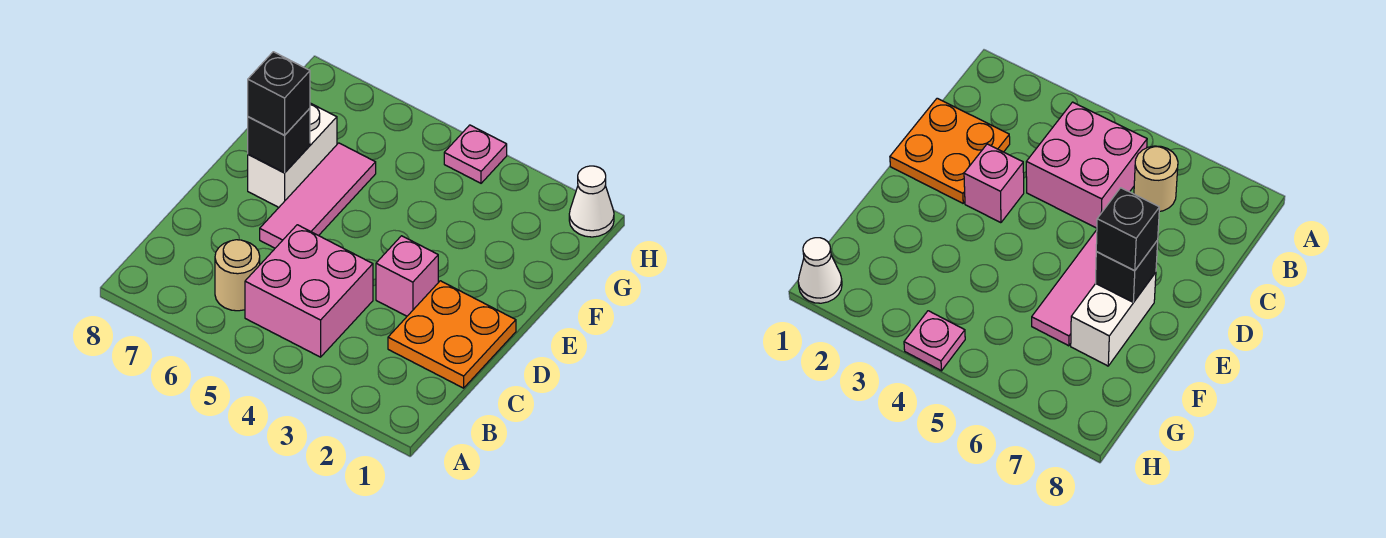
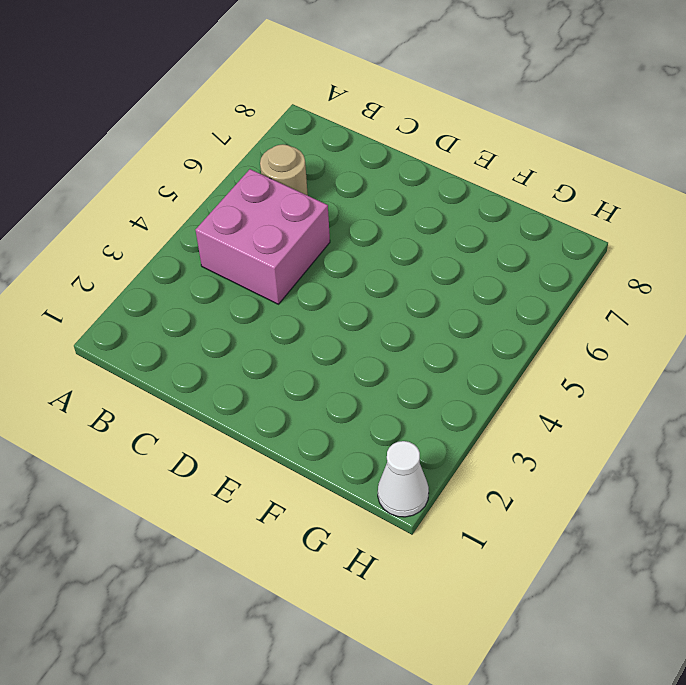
none -> orange plate C1:D2 level 1
none -> pink brick D3 level 1

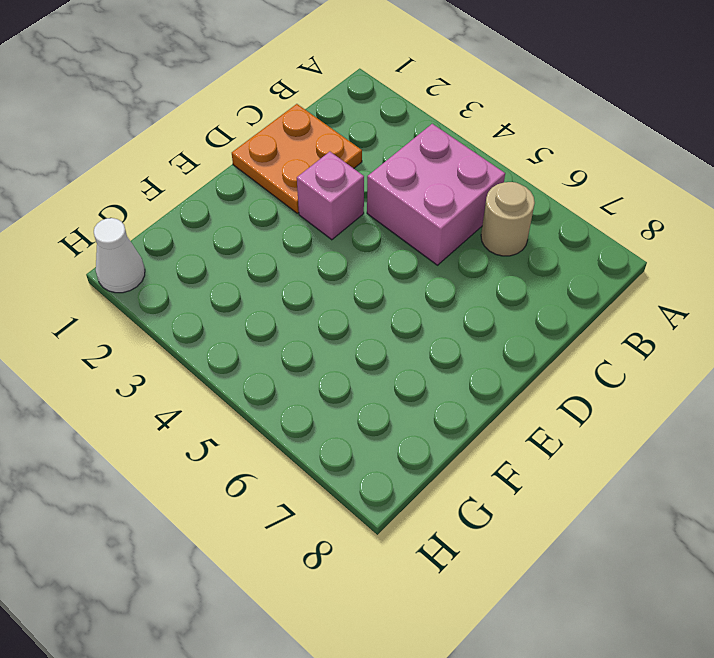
none -> pink tile D6:F6 level 1
none -> white brick E7:F7 level 1

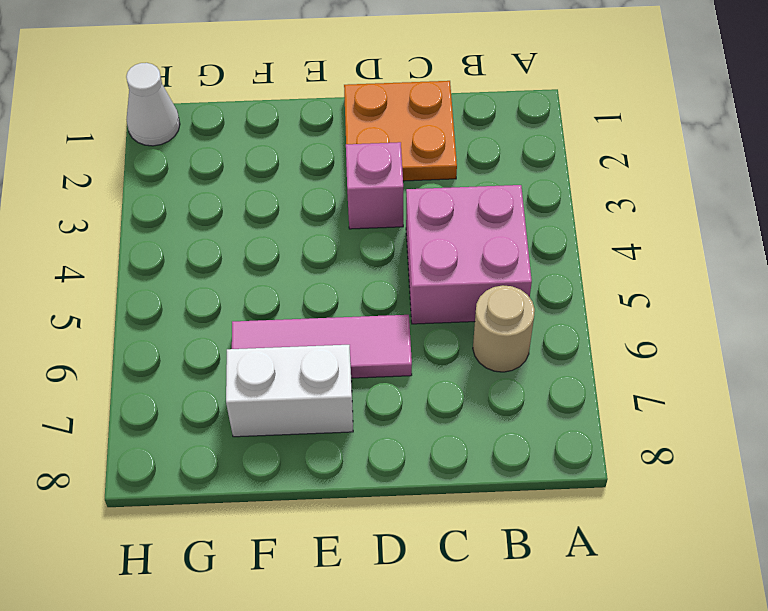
none -> pink plate H4 level 1
none -> black brick E7 level 2

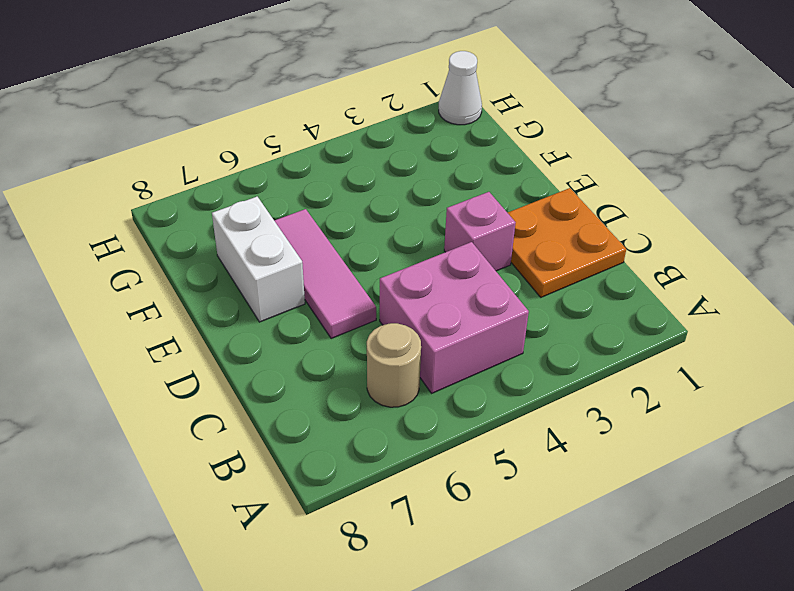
none -> pink plate H4 level 1
none -> black brick E7 level 2

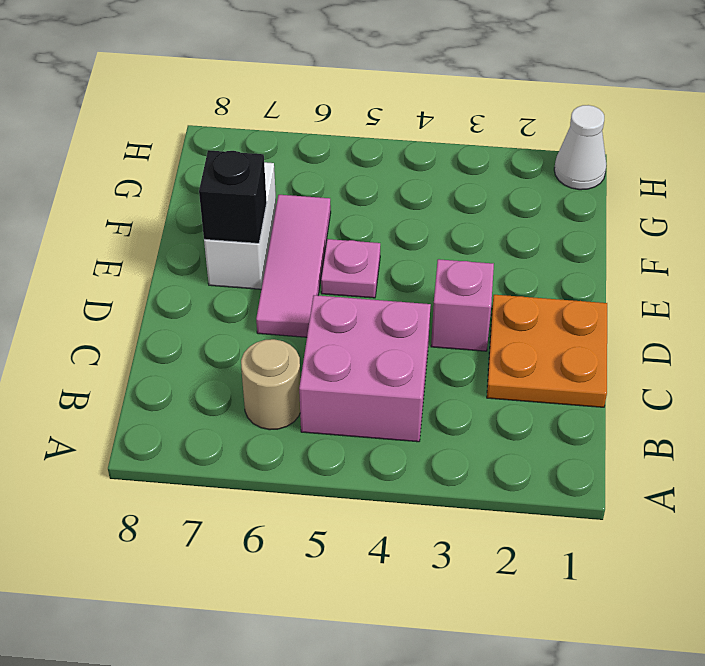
pink plate E5 level 1 -> pink plate H4 level 1
none -> black brick E7 level 3

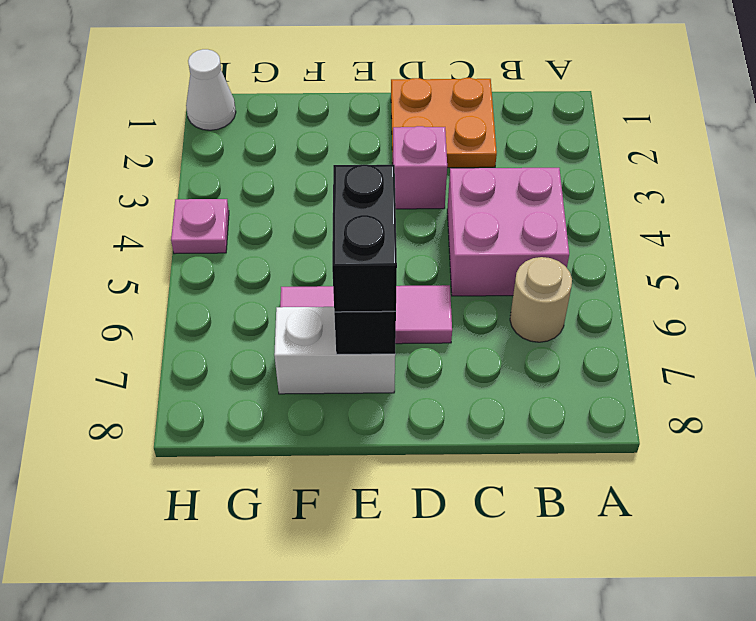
black brick E6:E7 level 3 -> black brick E7 level 3

